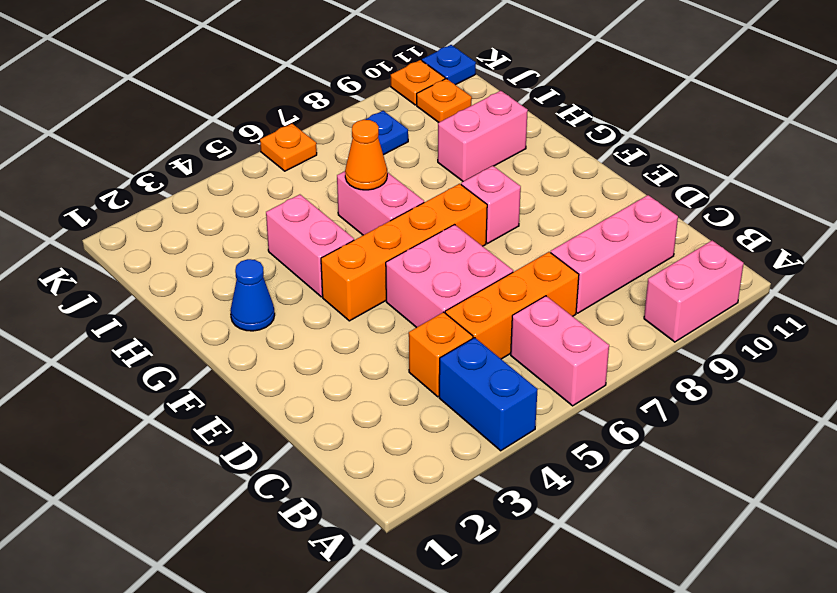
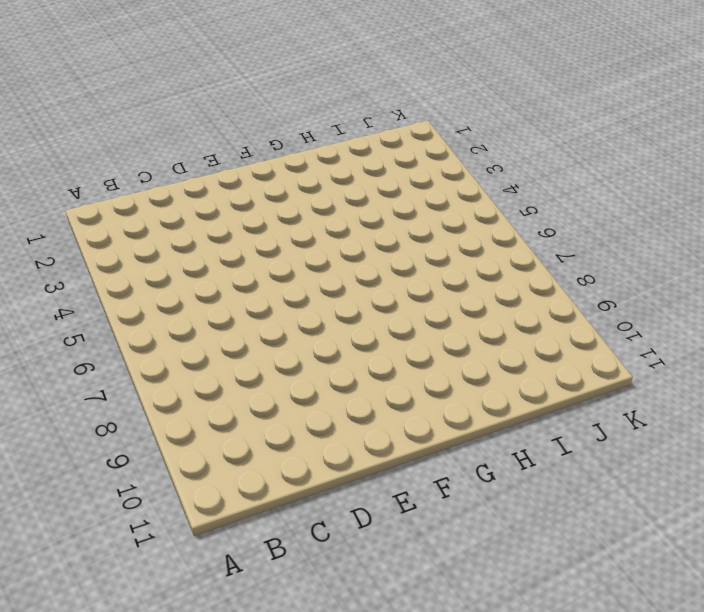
none -> blue brick A4:B4 level 1
none -> pink brick A6:B6 level 1
none -> pink brick A9:A10 level 1

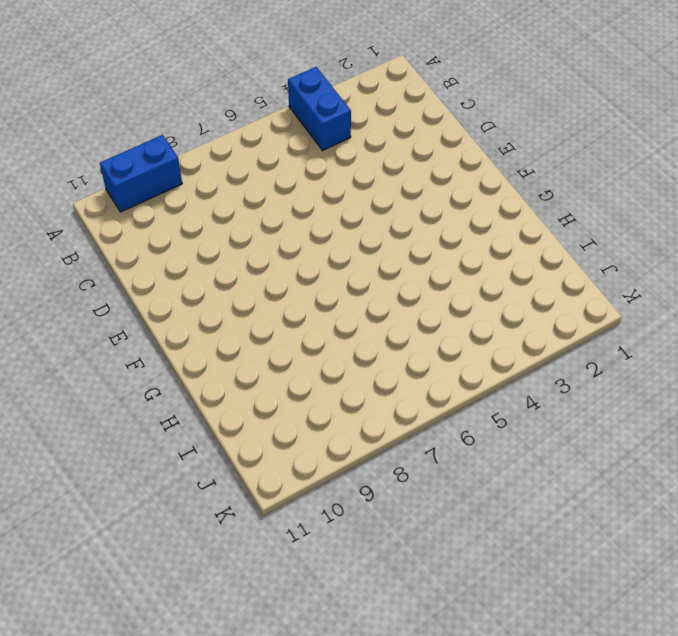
blue brick A9:A10 level 1 -> pink brick A9:A10 level 1
none -> pink brick A6:B6 level 1
none -> orange brick C4 level 1
none -> orange brick C5:C7 level 1

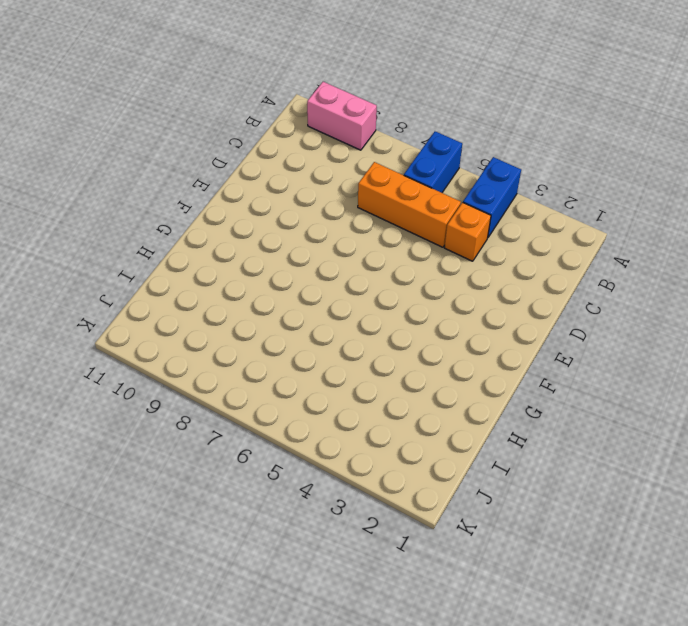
blue brick A6:B6 level 1 -> pink brick A6:B6 level 1
none -> pink brick C8:C10 level 1
none -> pink brick D5:E6 level 1
none -> orange brick F4:F7 level 1

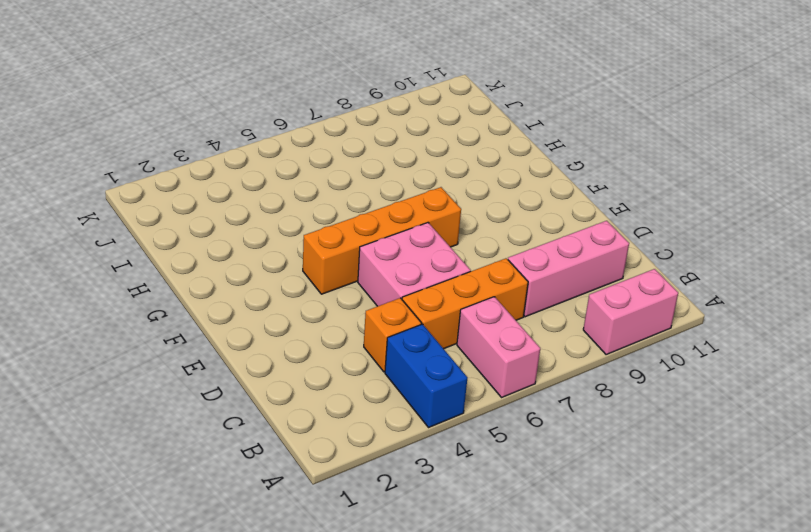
none -> pink brick F8 level 1
none -> blue cone G2 level 1
none -> pink brick G4:H4 level 1

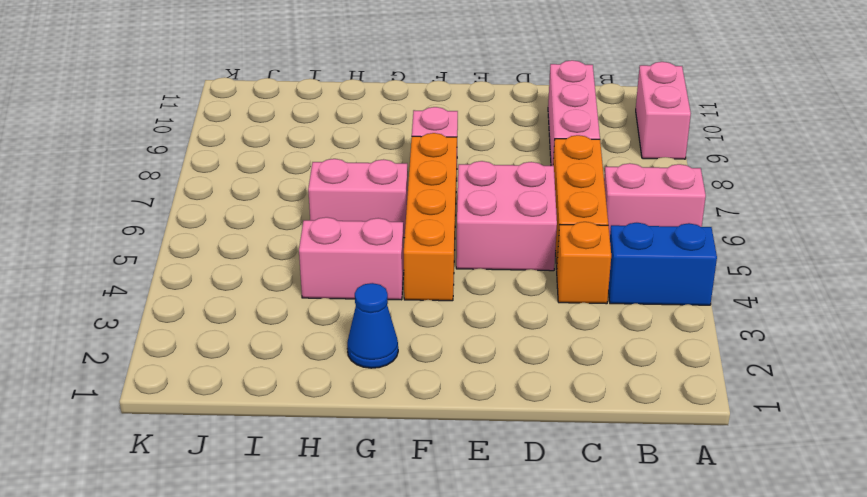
none -> pink brick H9:H10 level 1
none -> blue plate J8 level 1
none -> orange plate J10 level 1

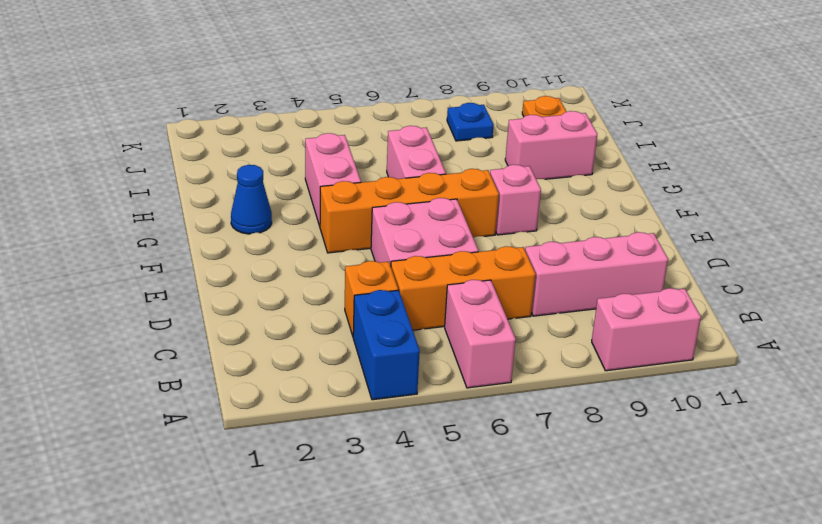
none -> orange plate K6 level 1
none -> orange plate K10 level 1
none -> blue plate K11 level 1

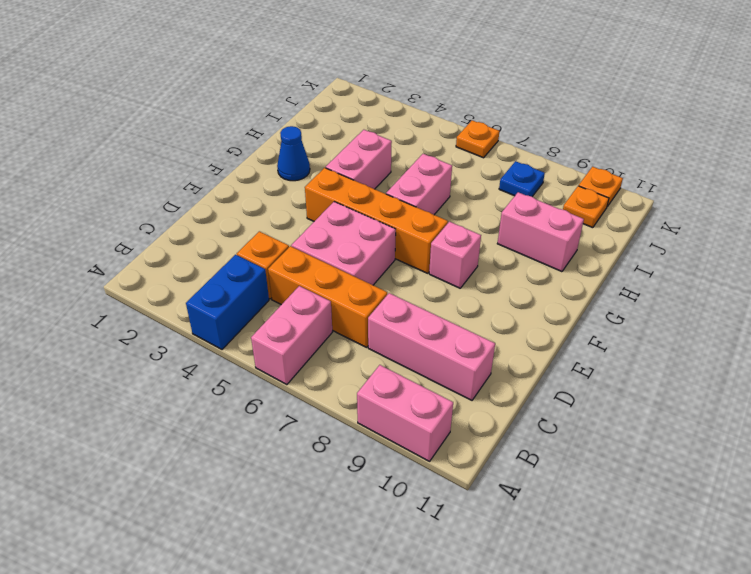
none -> blue plate K11 level 1
none -> orange cone H6 level 2

